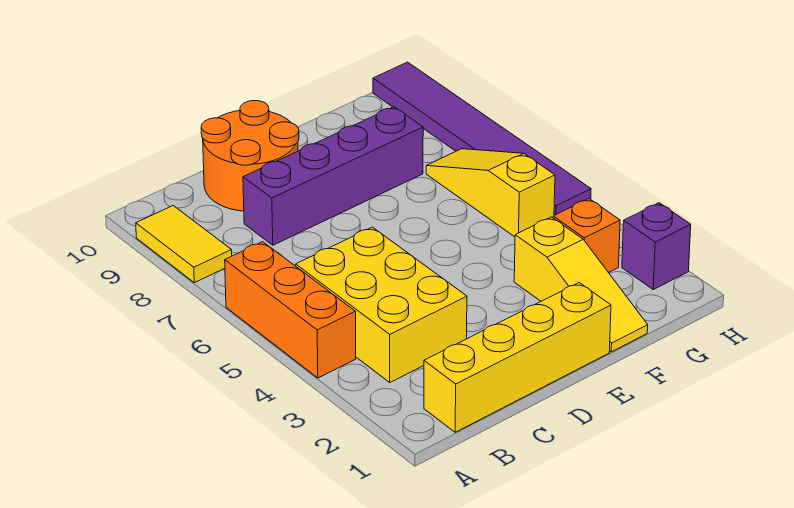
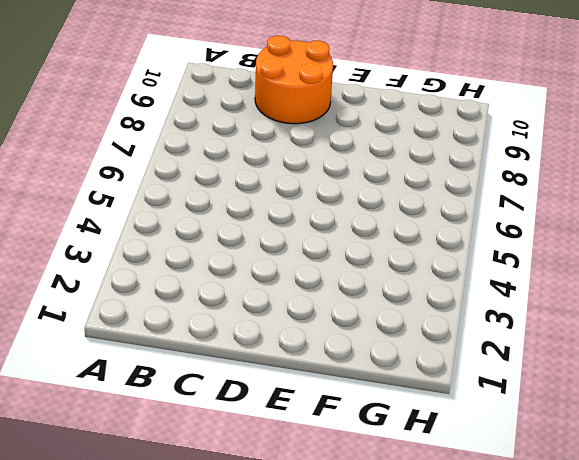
none -> orange brick A4:A6 level 1
none -> yellow tile A8:A9 level 1

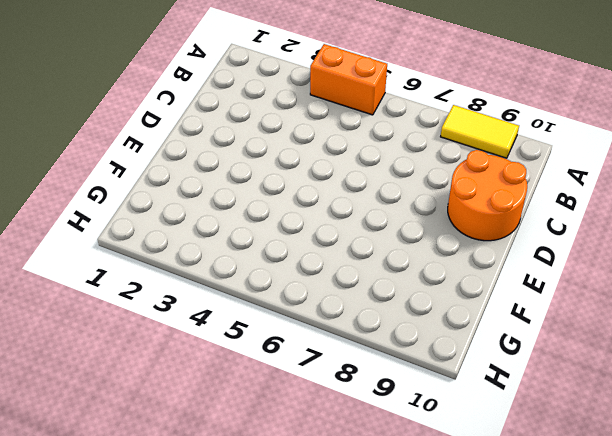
orange brick A4:A5 level 1 -> orange brick A4:A6 level 1
none -> yellow brick B1:E1 level 1
none -> yellow brick B3:C5 level 1

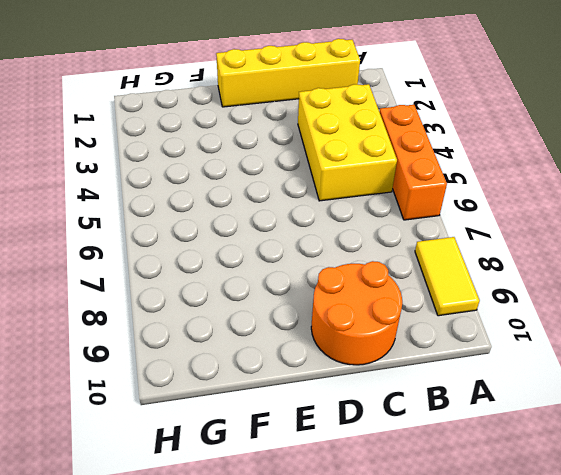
none -> purple brick C8:F8 level 1
none -> yellow slope F1:F3 level 1 top 3

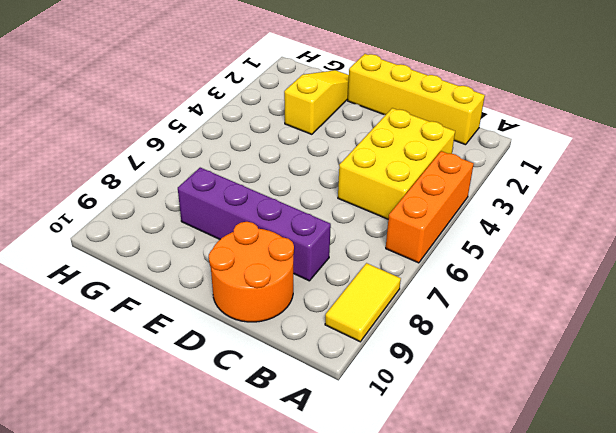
none -> orange brick G3 level 1
none -> yellow slope G5:G7 level 1 top 5

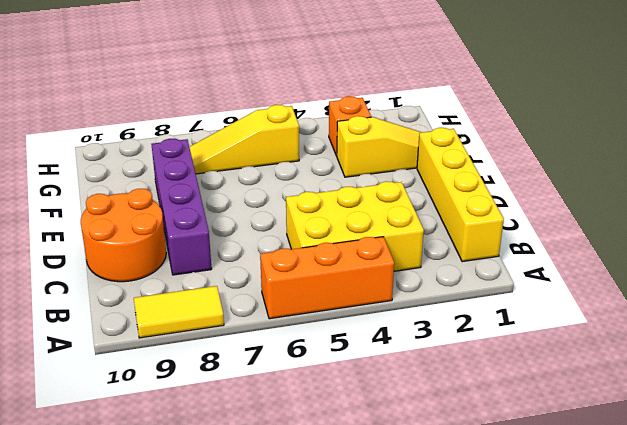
none -> purple brick H2 level 1
none -> purple tile H5:H10 level 1

